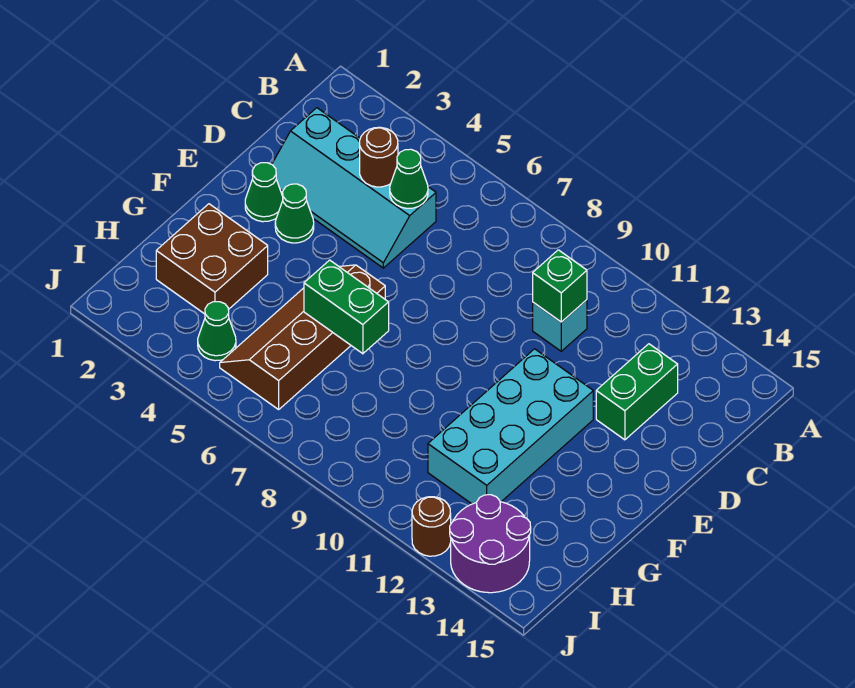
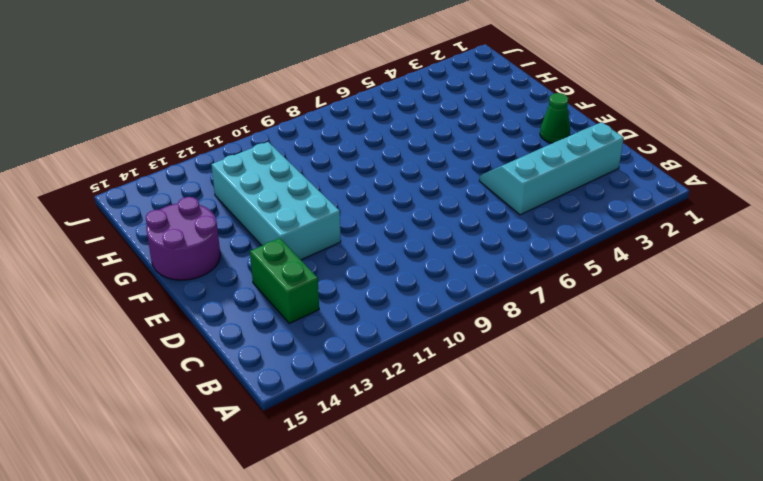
purple round brick F14:G15 level 1 -> purple round brick I13:J14 level 1
none -> cyan brick C10 level 1
none -> green cone E3 level 1
none -> brown slope F5:I6 level 1 top 6

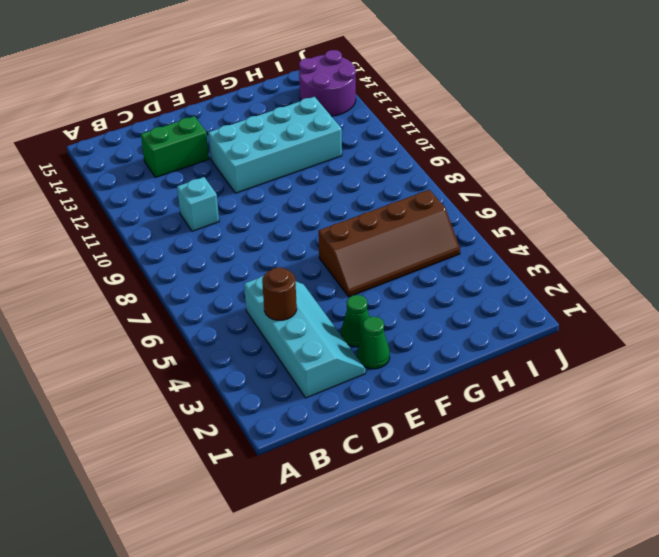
none -> brown brick G2:H3 level 1
none -> green cone I4 level 1
none -> brown round brick J12 level 1

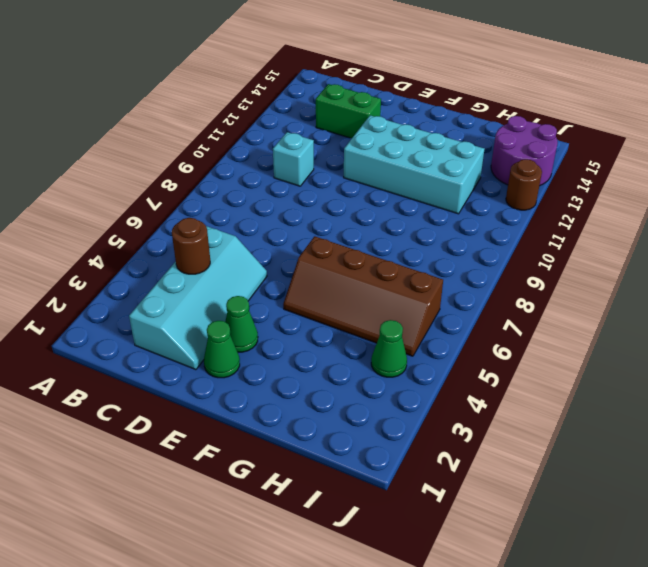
none -> brown brick G2:H3 level 1
none -> green cone C5 level 2
none -> green brick C10 level 2

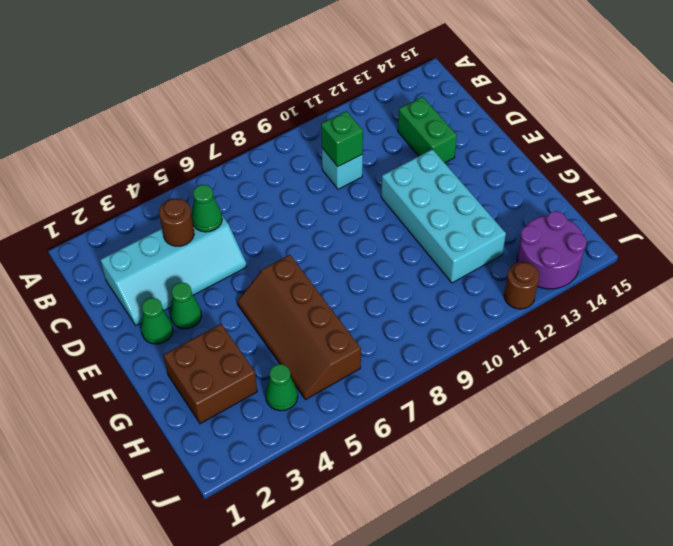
none -> green brick G6:G7 level 2

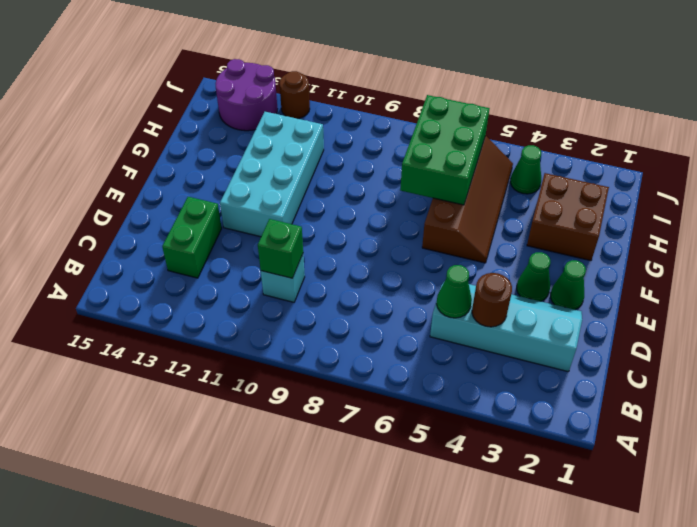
green brick G6:I7 level 2 -> green brick G6:G7 level 2

